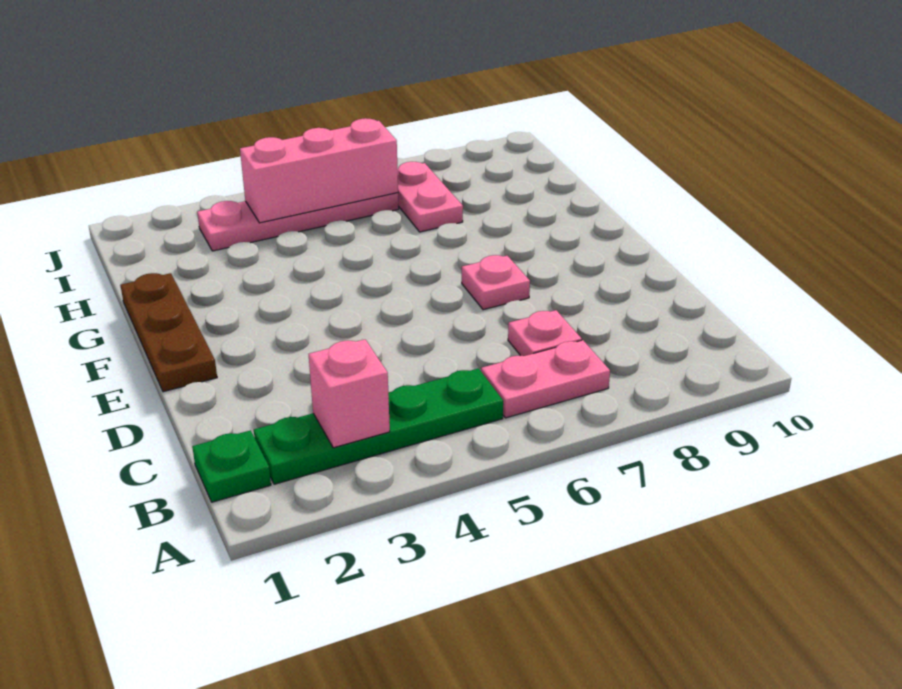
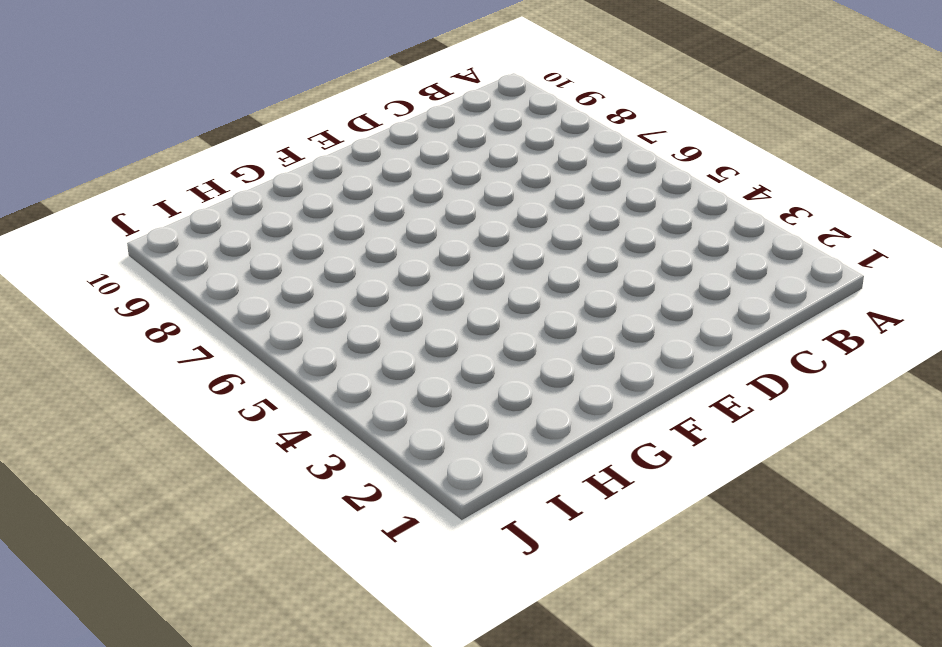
none -> green plate B1 level 1
none -> green plate B2:B5 level 1

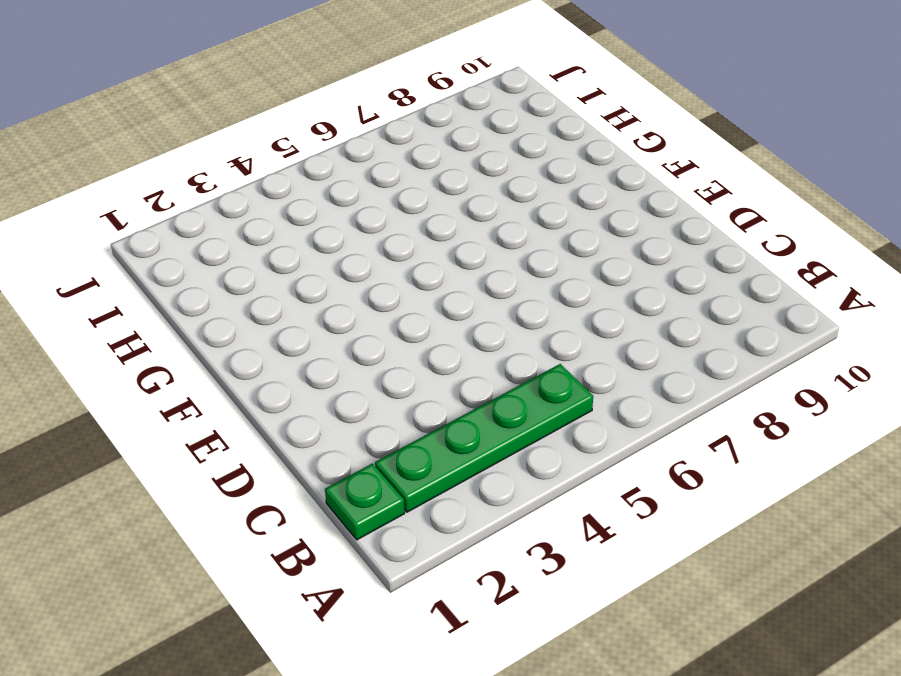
none -> pink plate B6:B7 level 1
none -> pink plate C7 level 1

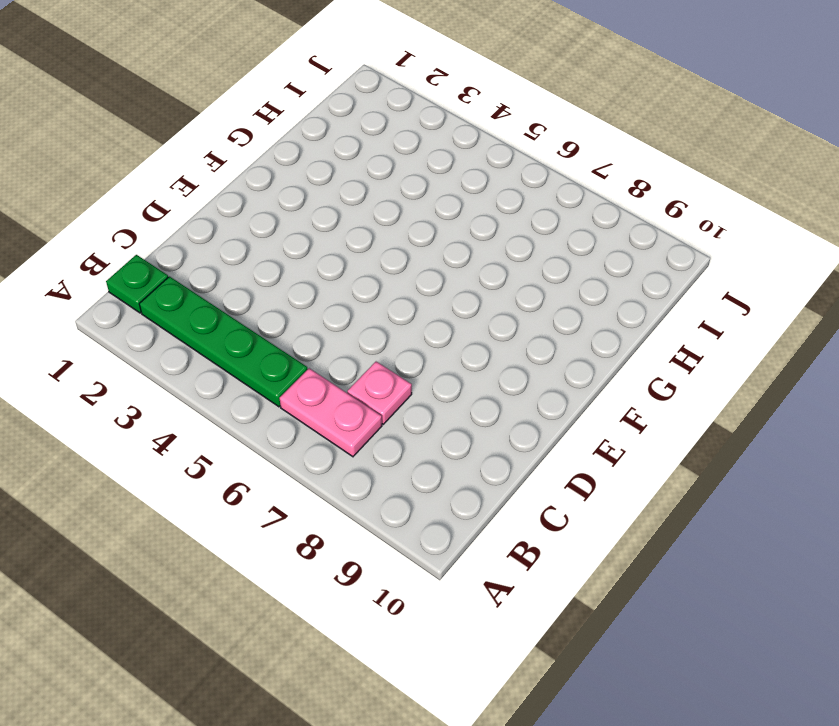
none -> brown plate E1:G1 level 1
none -> pink plate E7 level 1

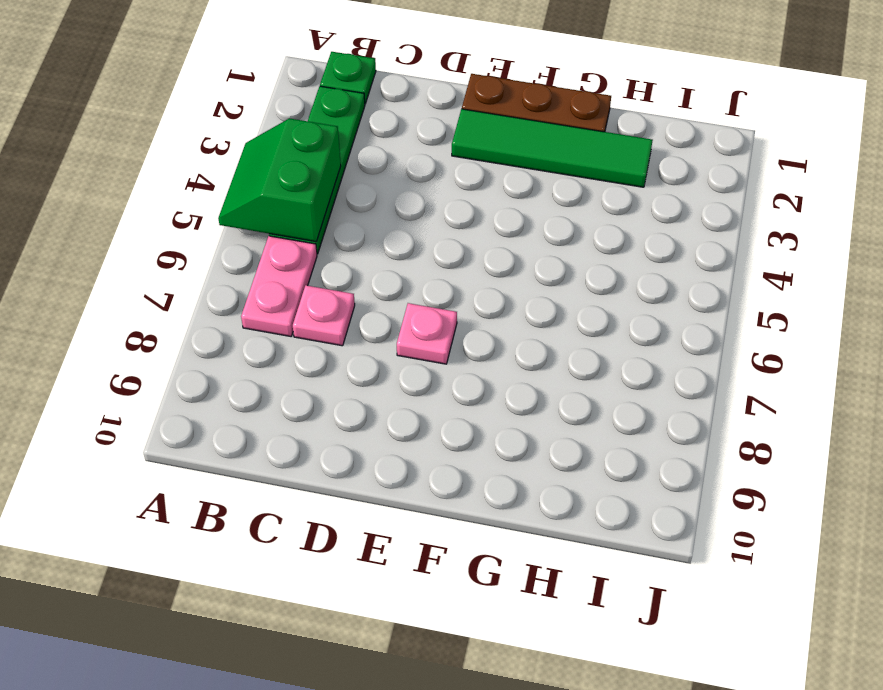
green slope A4:B5 level 2 top B -> none
green tile E2:H2 level 1 -> none
none -> pink plate H7:I7 level 1
none -> pink plate I3:I6 level 1

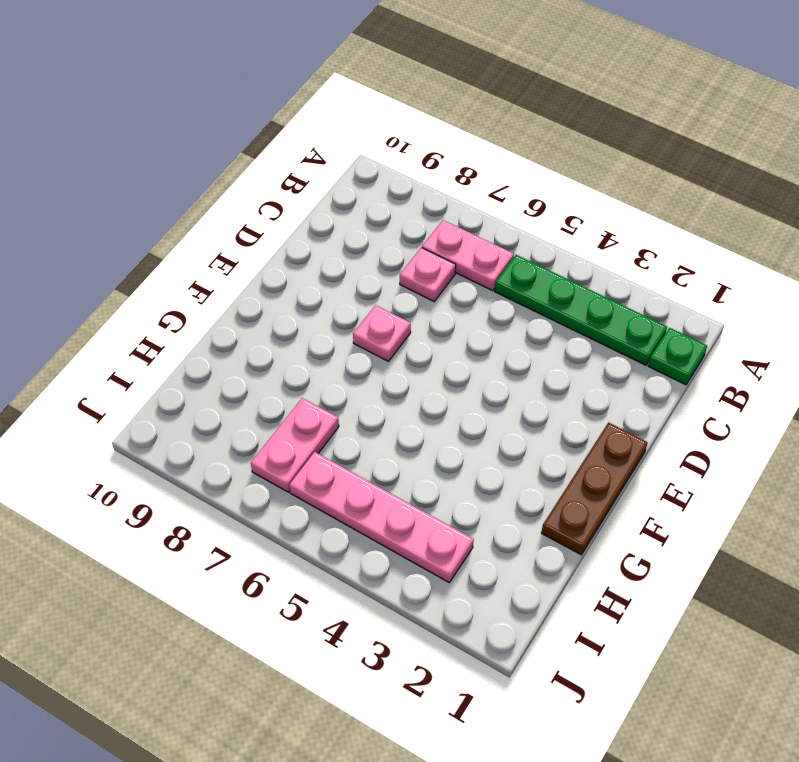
none -> pink brick B3 level 2
none -> pink brick I4:I6 level 2

